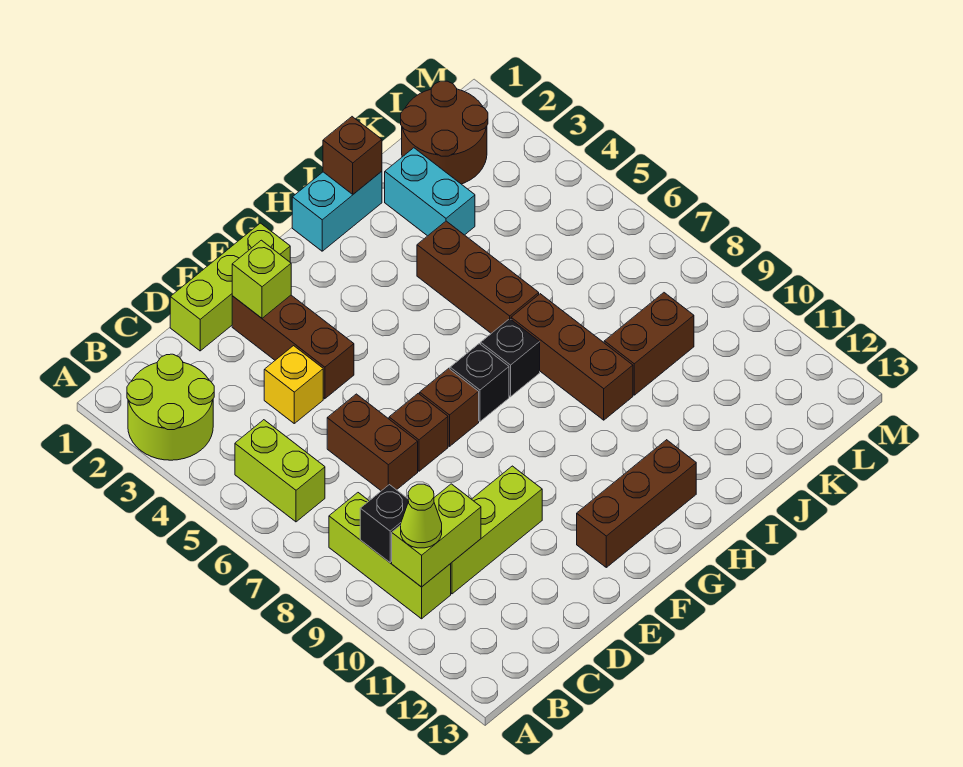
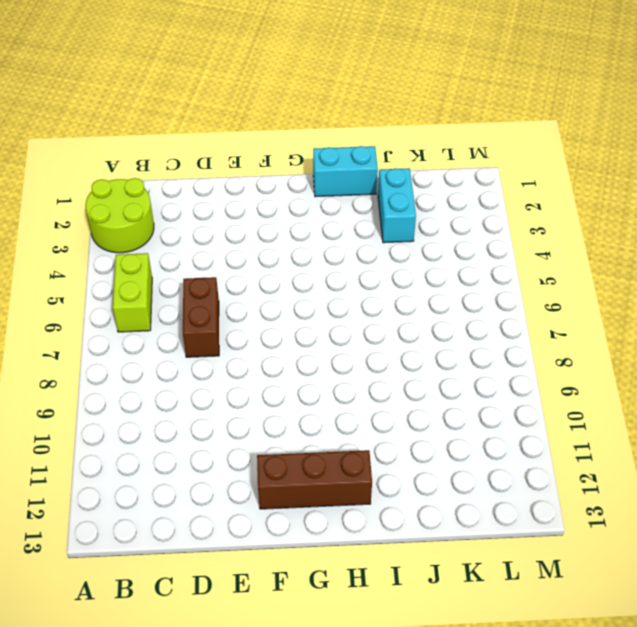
none -> lime brick B8:B10 level 1
none -> lime brick C10:E10 level 1
none -> lime brick D1:F1 level 1

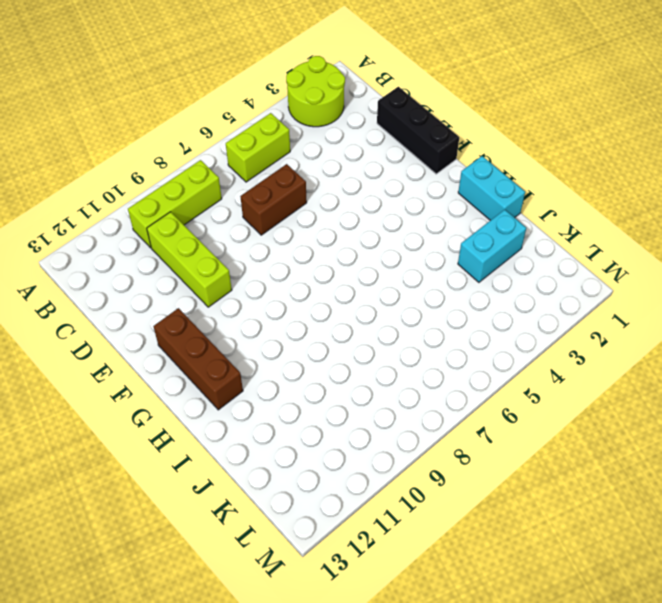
black brick D1:F1 level 1 -> lime brick D1:F1 level 1
none -> yellow brick D4 level 1
none -> brown brick E2:E4 level 1
none -> brown brick E7 level 1

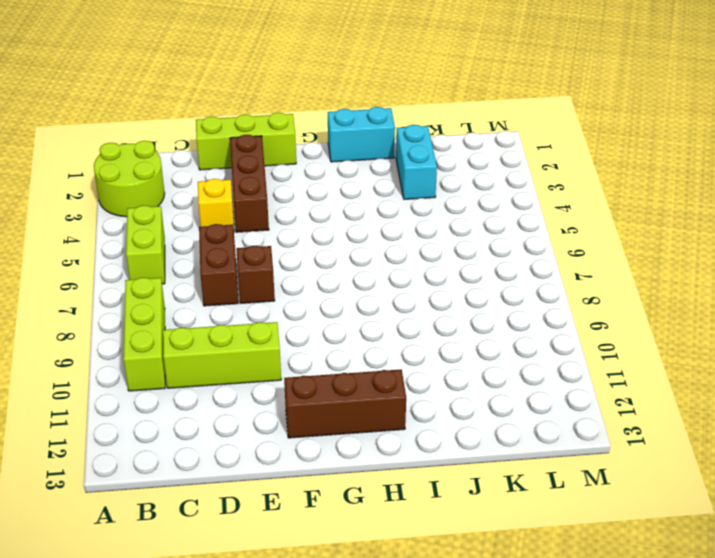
none -> brown brick F7 level 1
none -> black brick G7 level 1
none -> black brick H7 level 1

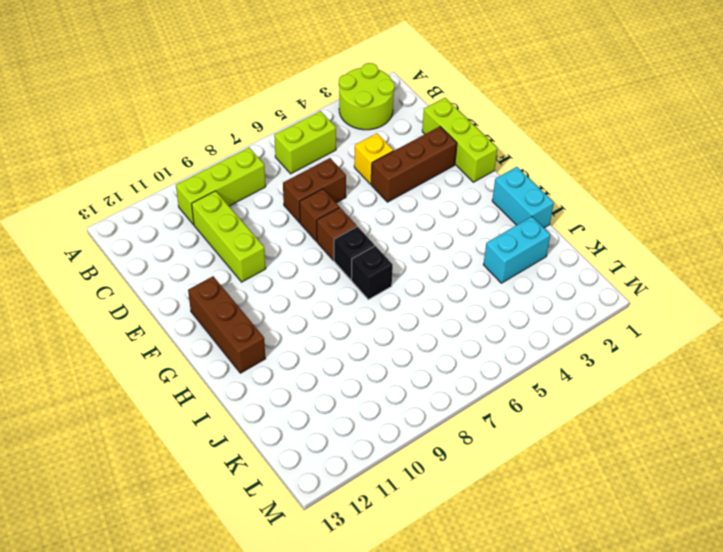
none -> brown brick I4:I6 level 1
none -> brown brick I7:I9 level 1
none -> brown brick J9:K9 level 1

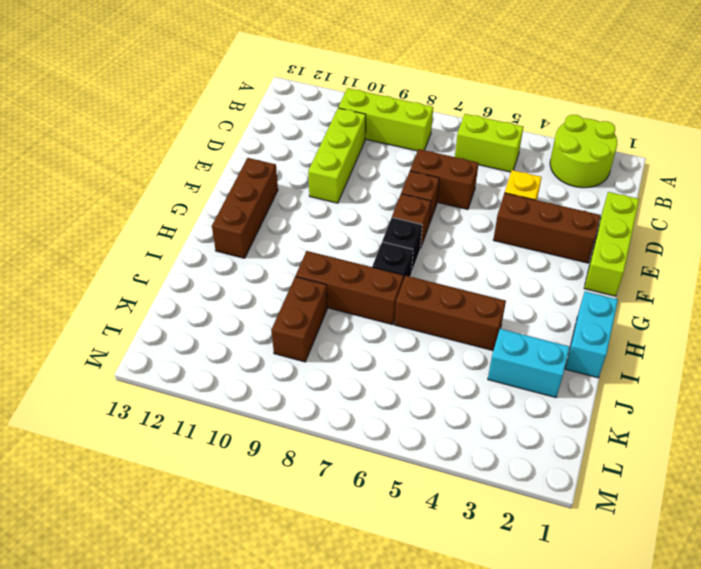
none -> brown round brick K1:L2 level 1
none -> black brick B9 level 2
none -> lime brick B10:C10 level 2

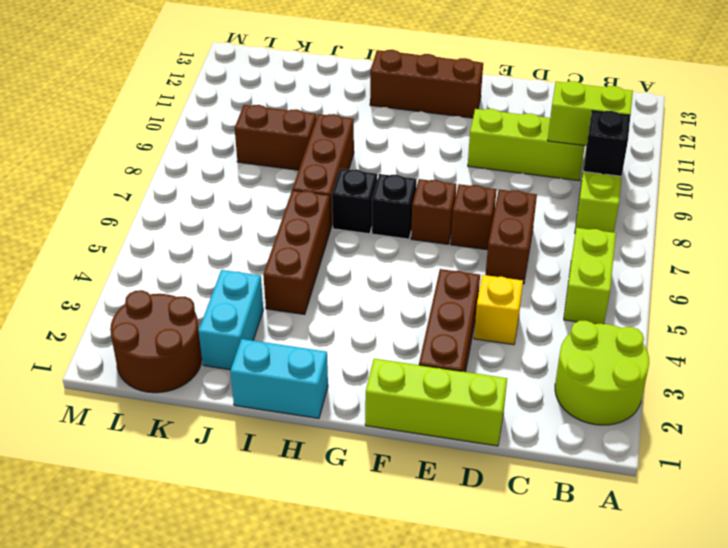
none -> lime brick E2 level 2
none -> brown brick I1 level 2
none -> lime cone B10 level 3

